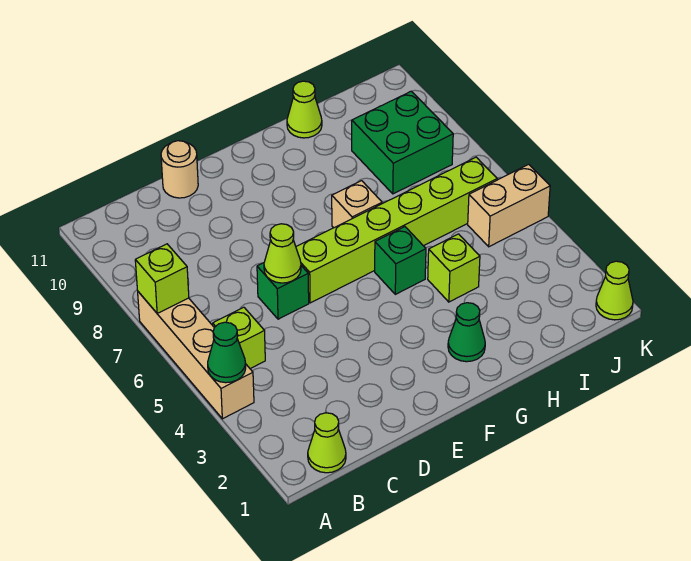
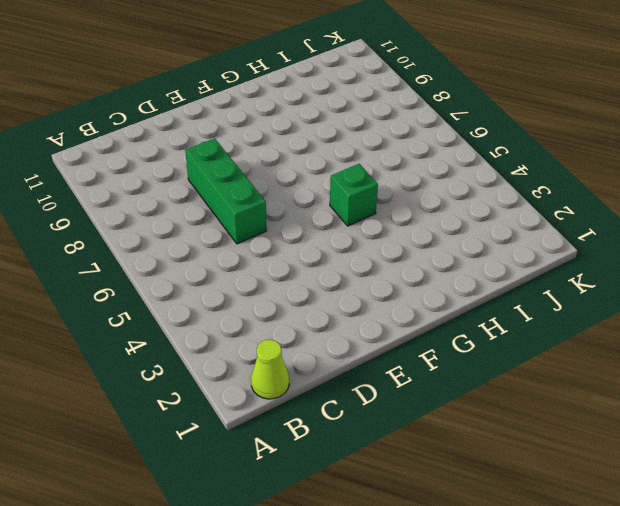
green brick D6:D8 level 1 -> green brick D6 level 1
none -> tan brick A4:A7 level 1
none -> lime brick B5 level 1
none -> tan round brick D11 level 1

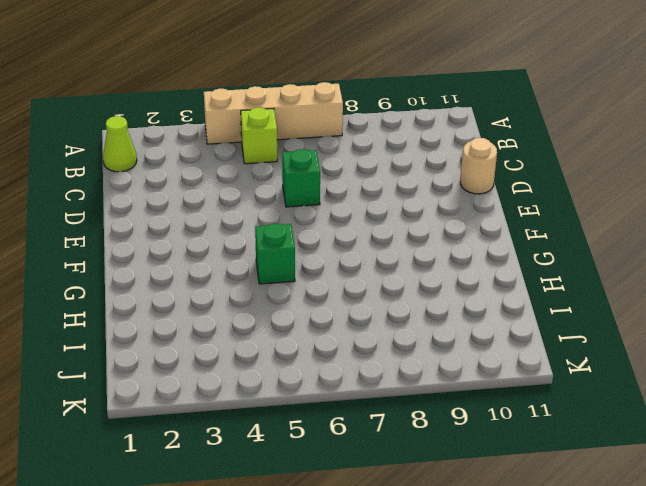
none -> lime brick E6:J6 level 1
none -> green cone G2 level 1
none -> tan brick G7 level 1

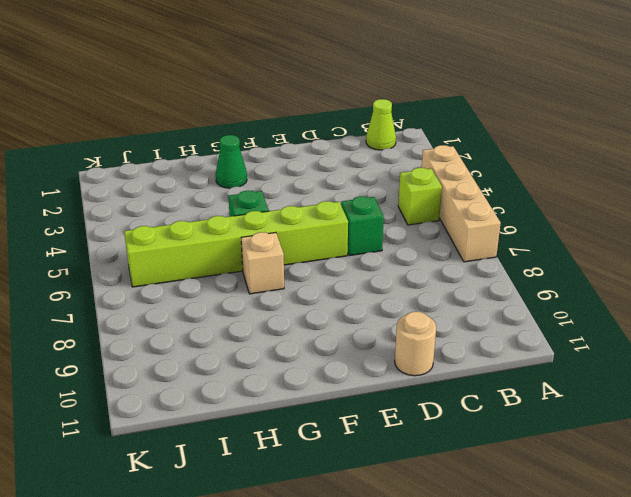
none -> lime brick H4 level 1
none -> lime cone H11 level 1
none -> green brick I8:J9 level 1

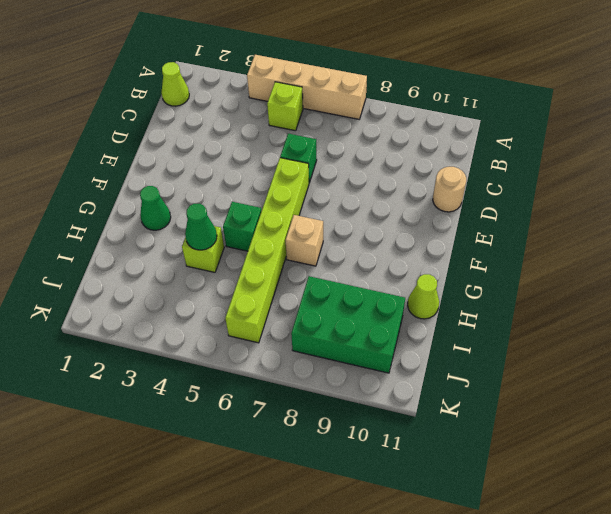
green cone H4 level 2 -> green cone A4 level 2
green brick I8:J10 level 1 -> green brick I8:J9 level 1
none -> tan brick J5:K5 level 1
none -> lime cone K1 level 1
none -> lime brick A7 level 2

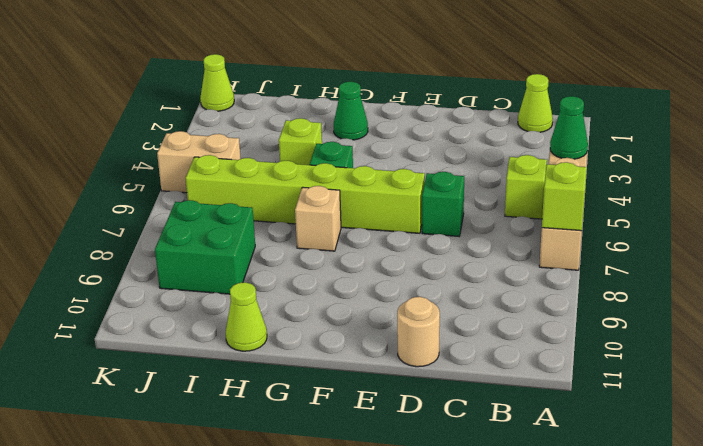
none -> lime cone D6 level 2

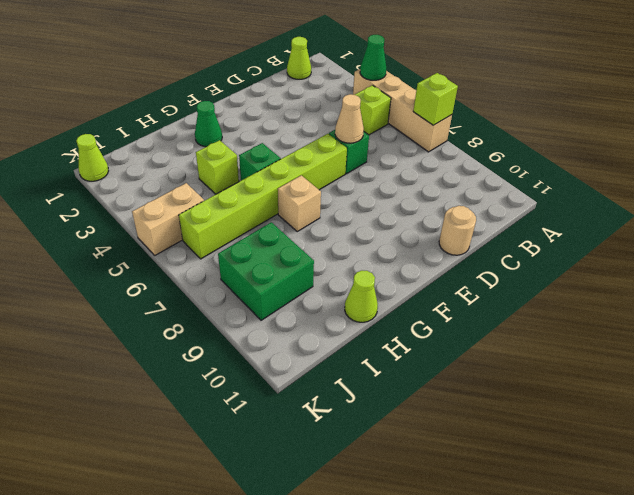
tan cone D6 level 2 -> lime cone D6 level 2

